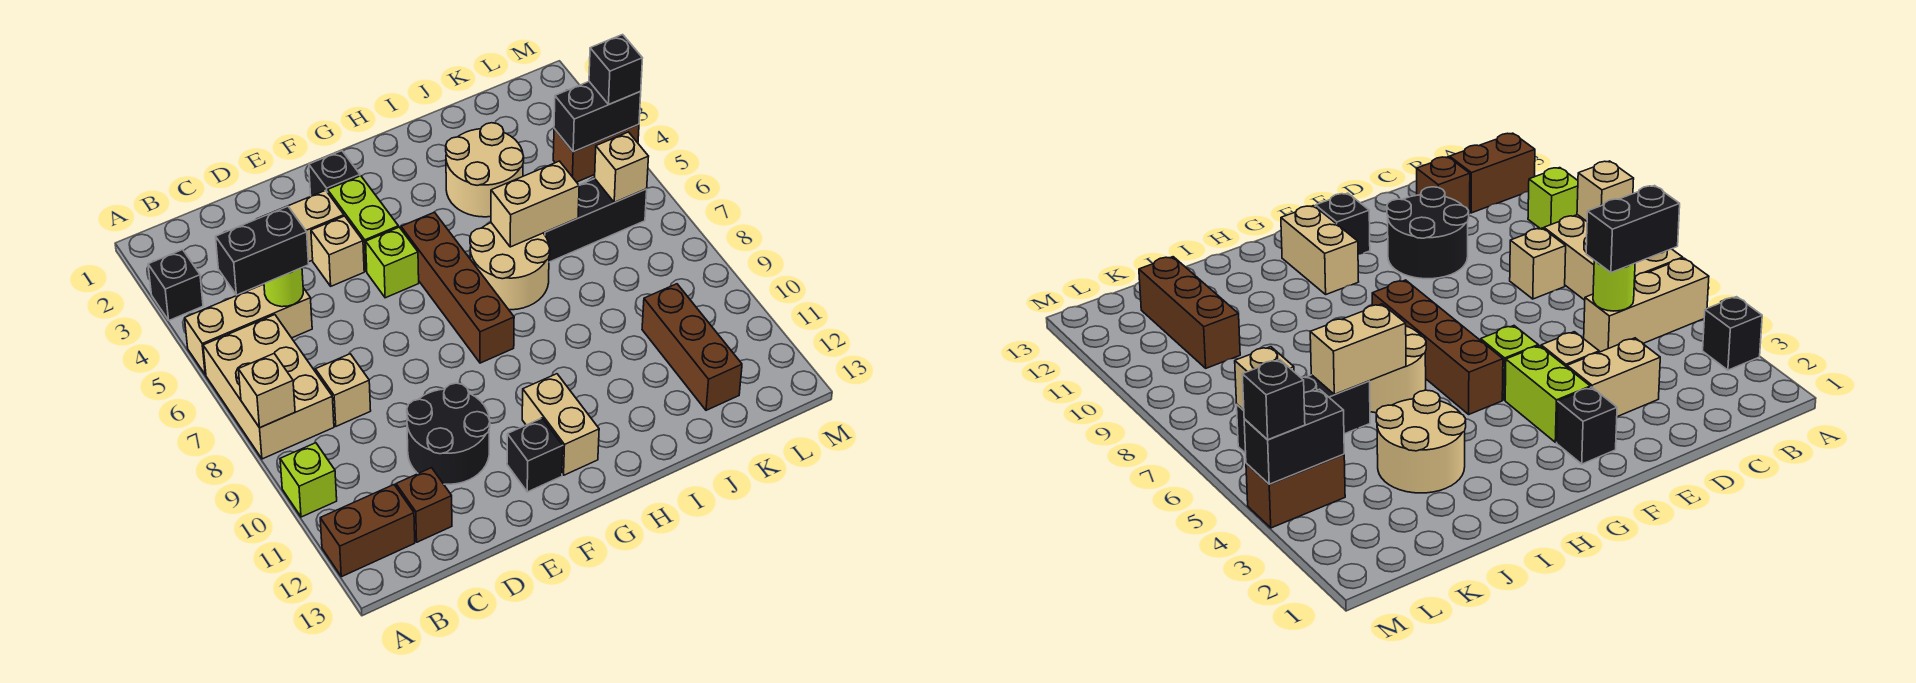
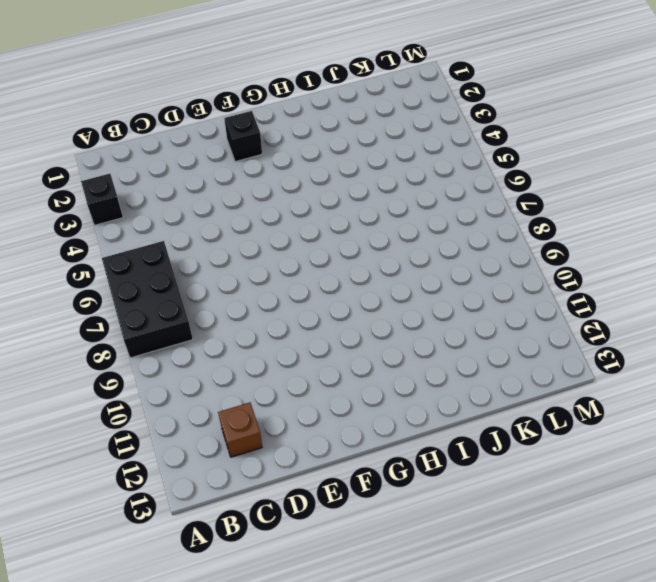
black brick A6:B8 level 1 -> tan brick A6:B8 level 1
none -> tan brick A5:C5 level 1
none -> lime brick A10 level 1
none -> brown brick A12:B12 level 1

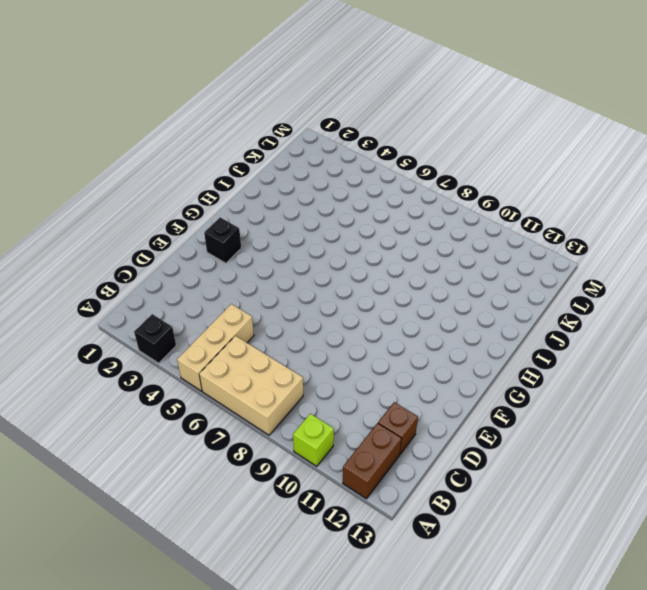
none -> tan brick C8 level 1
none -> tan brick D3:E3 level 1
none -> black round brick D10:E11 level 1

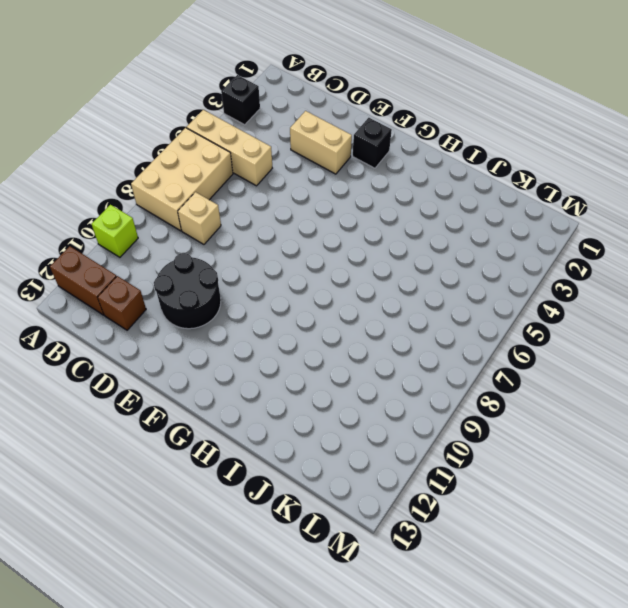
none -> tan brick E4 level 1
none -> lime brick F3:F4 level 1
none -> lime brick F5 level 1

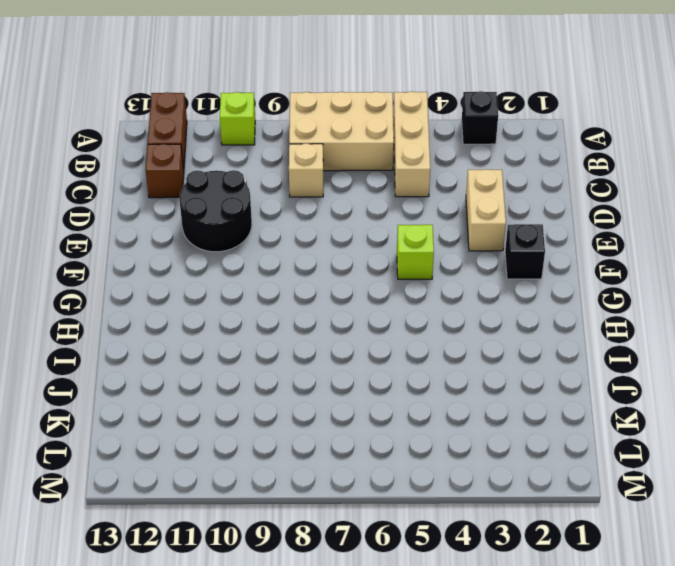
none -> tan brick E4 level 1
none -> lime brick F3:F4 level 1
none -> black brick F12 level 1

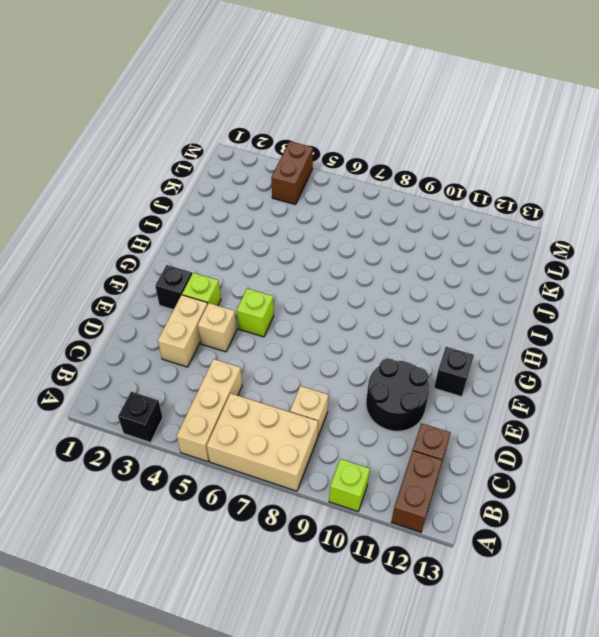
lime brick F3 level 1 -> lime brick F3:F4 level 1
none -> brown brick G5:G8 level 1
none -> tan brick G11:G12 level 1
none -> tan round brick H6:I7 level 1

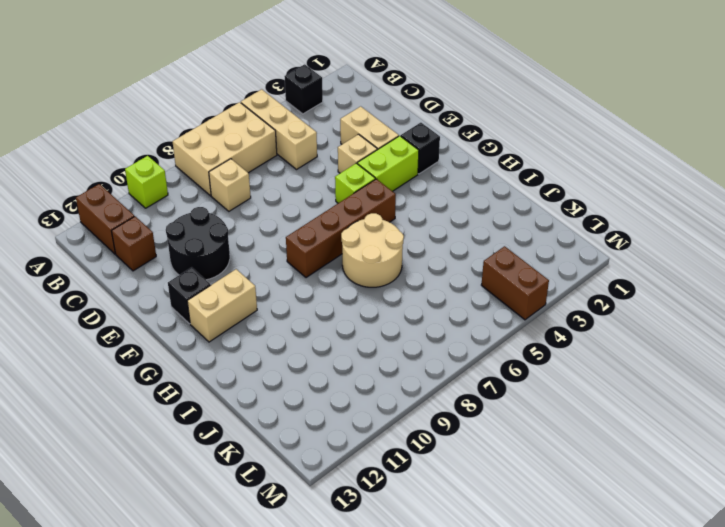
none -> tan round brick I3:J4 level 1
none -> black brick J6:L6 level 1
none -> brown brick K10:K12 level 1

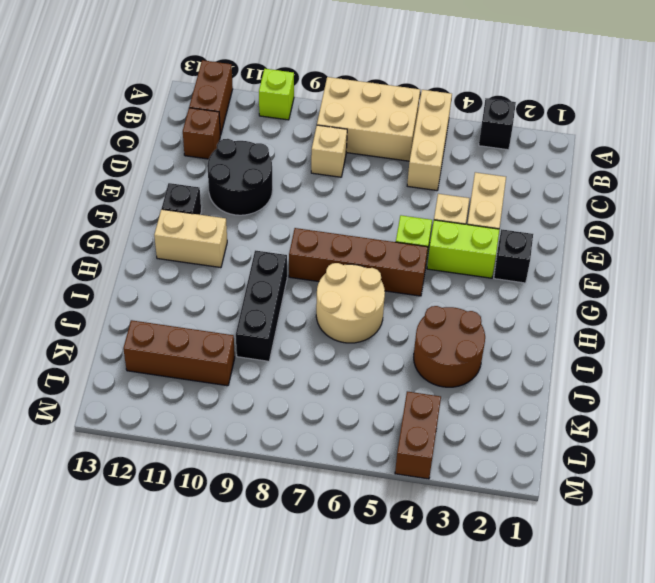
black brick H9:J9 level 1 -> black brick J6:L6 level 1
brown round brick I3:J4 level 1 -> tan round brick I3:J4 level 1
none -> tan brick A8 level 2
none -> lime round brick C5 level 2
none -> tan brick I6:J6 level 2

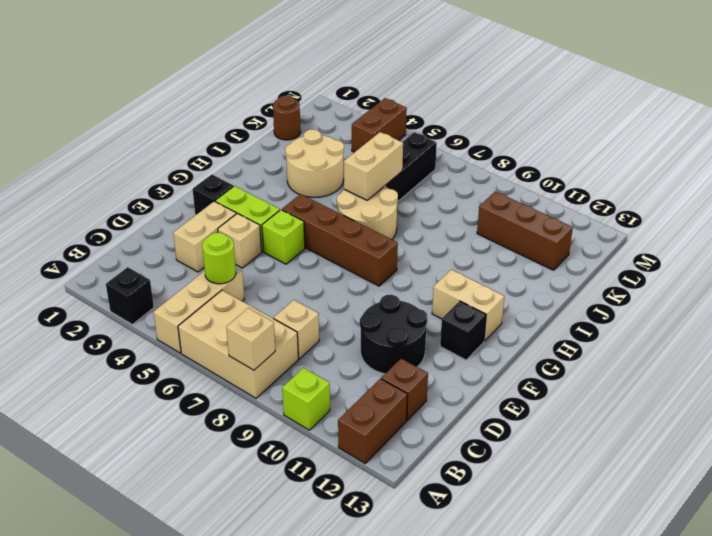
brown round brick K1 level 1 -> none
none -> black brick L4:M4 level 2
none -> tan brick L6 level 2
none -> black brick B5:C5 level 3

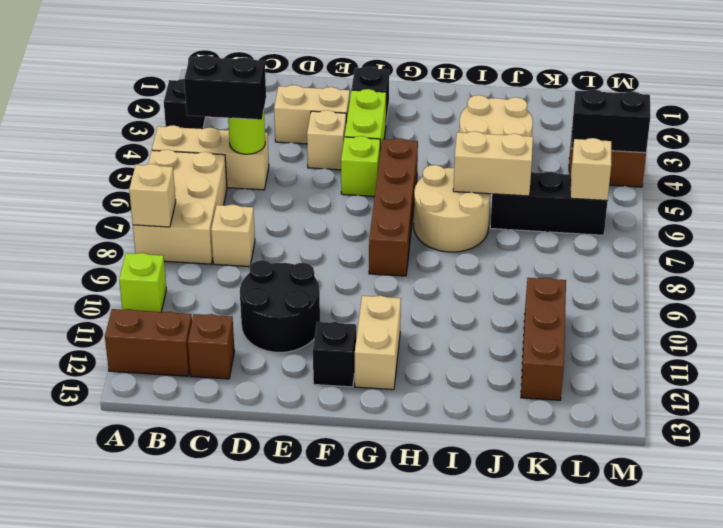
none -> black brick M4 level 3

